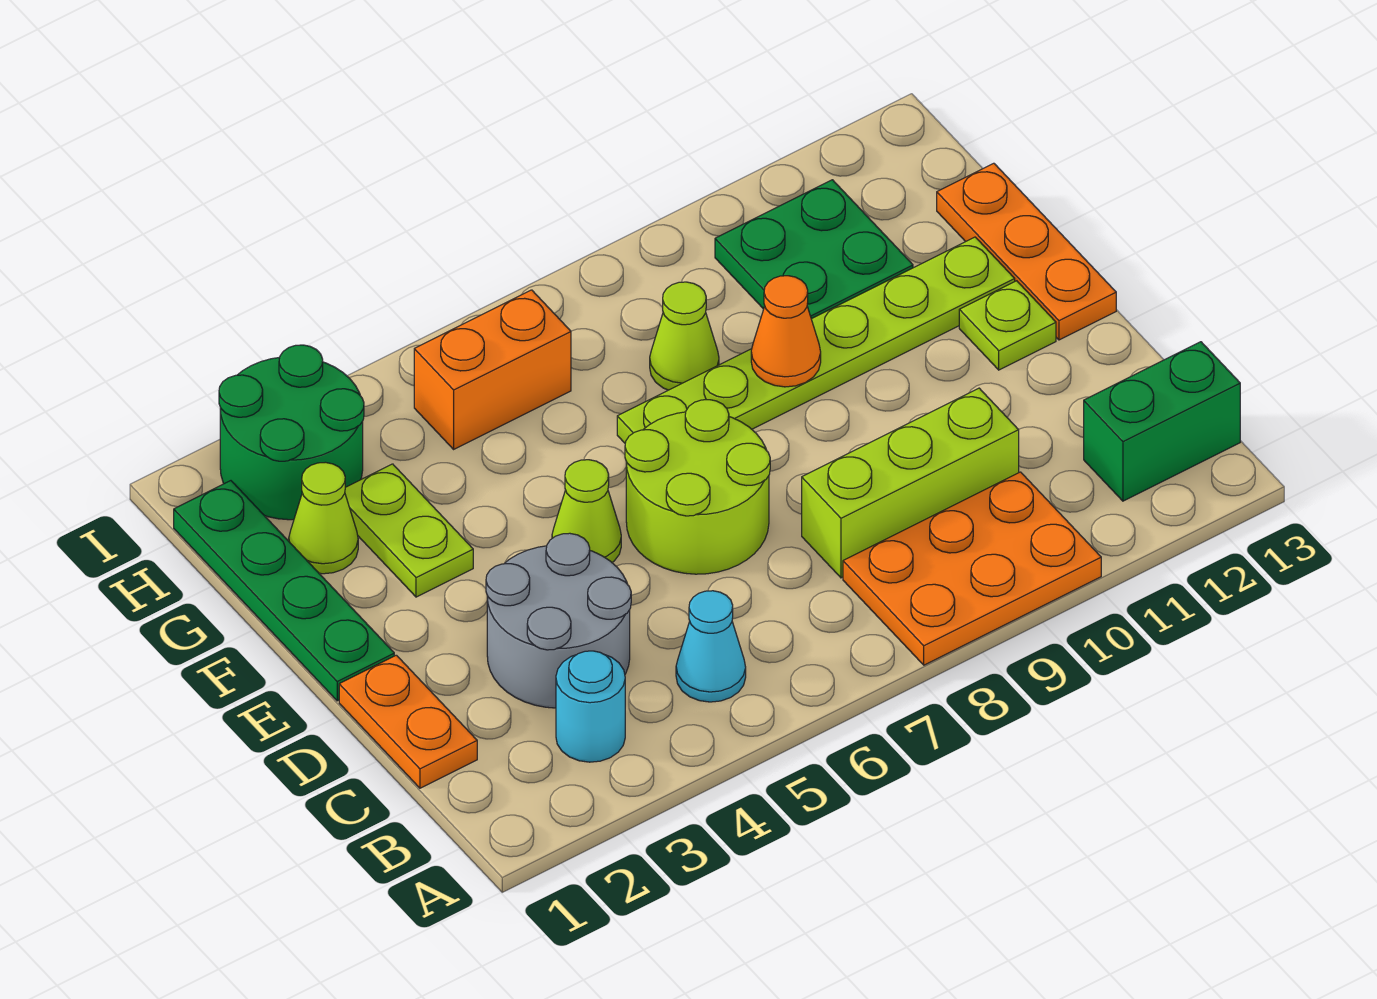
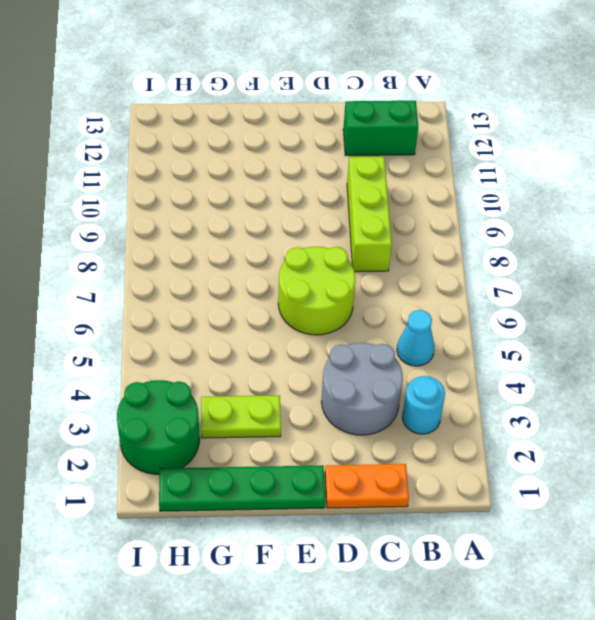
green brick B12:C12 level 1 -> green brick B12:B13 level 1
none -> orange plate A8:B10 level 1
none -> lime cone E5 level 1
none -> lime plate E12 level 1

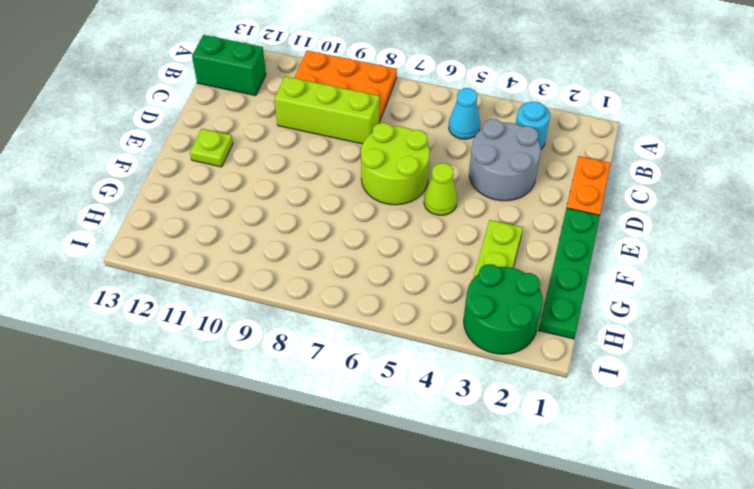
none -> orange plate E13:G13 level 1
none -> lime plate F7:F12 level 1
none -> lime cone G2 level 1

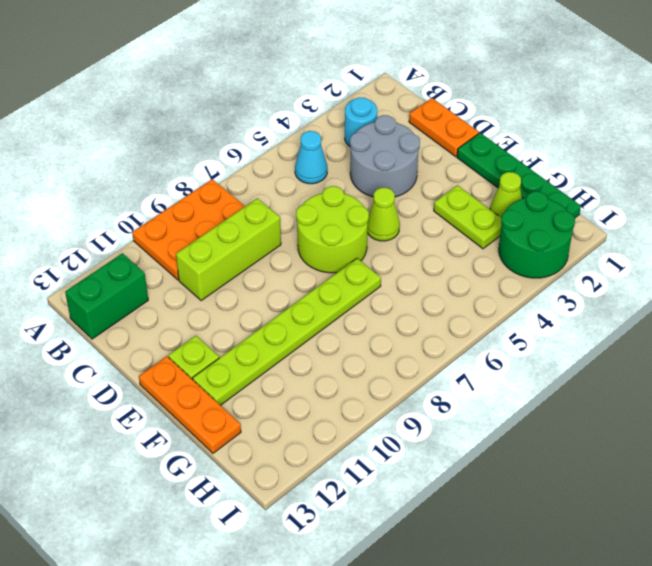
none -> lime cone G8 level 1
none -> green plate G10:H11 level 1
none -> orange brick H5:H6 level 1

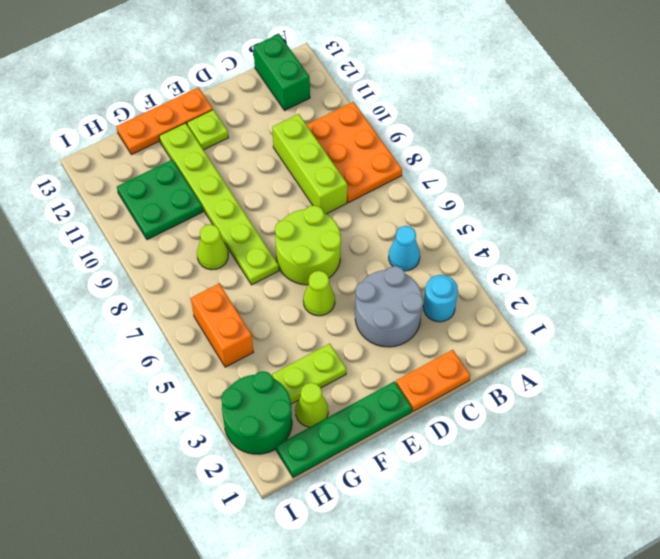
none -> orange cone F9 level 2

